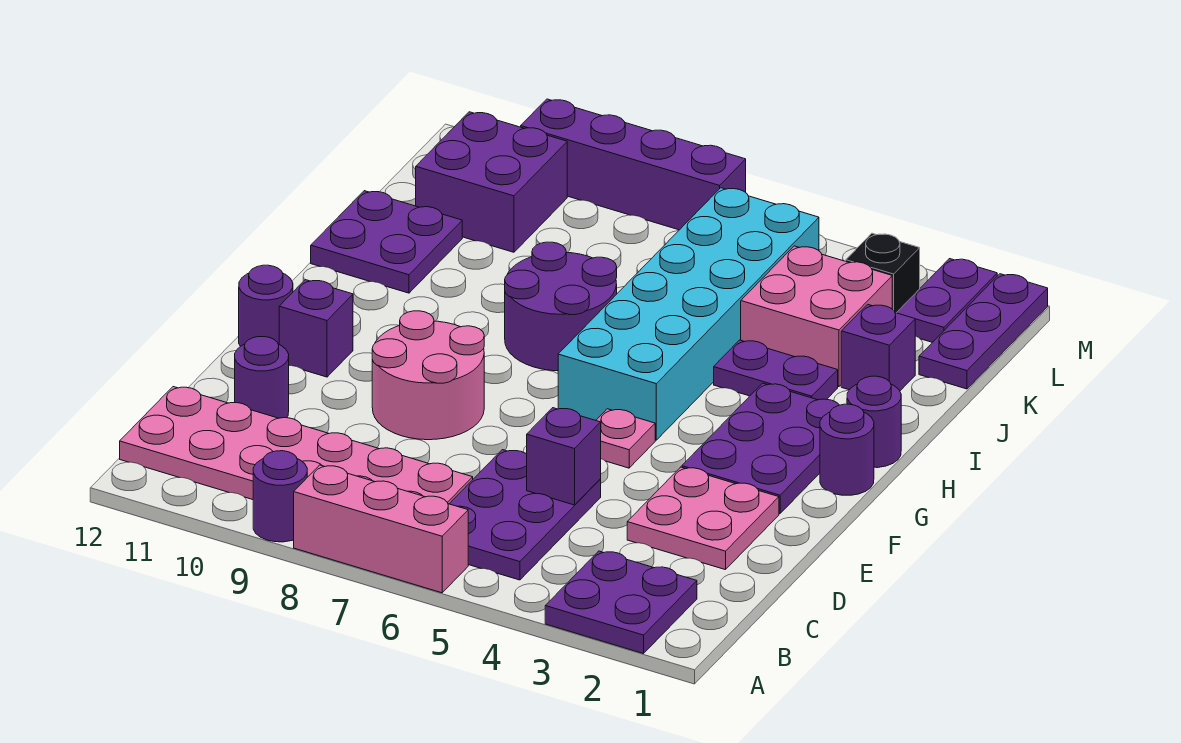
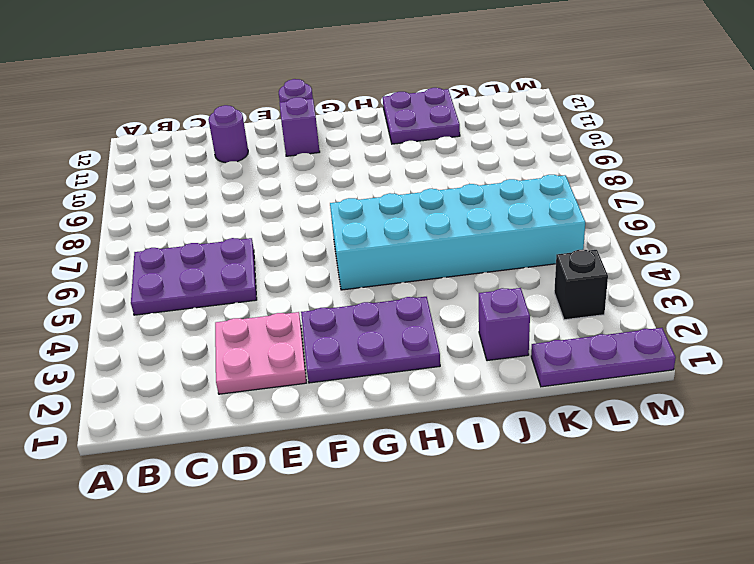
none -> purple plate A2:B3 level 1
none -> pink brick A6:A8 level 1
none -> purple round brick A9 level 1

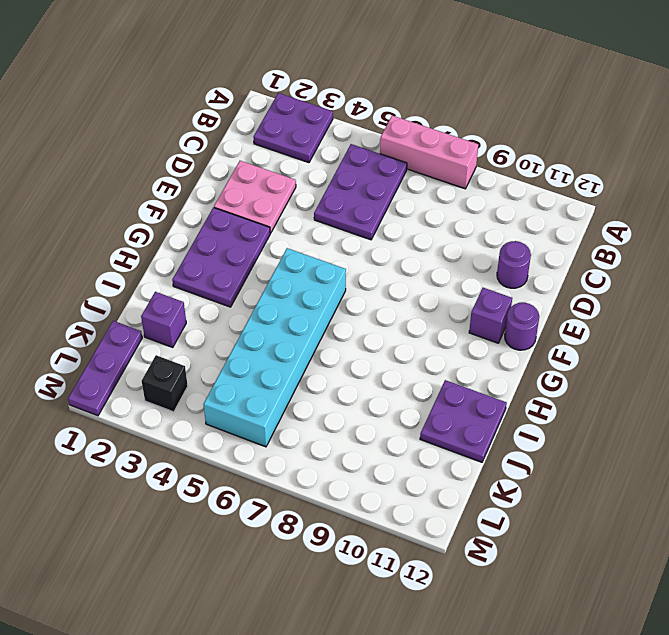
none -> purple round brick A9 level 1
none -> pink plate B7:C12 level 1
none -> pink round brick E8:F9 level 1

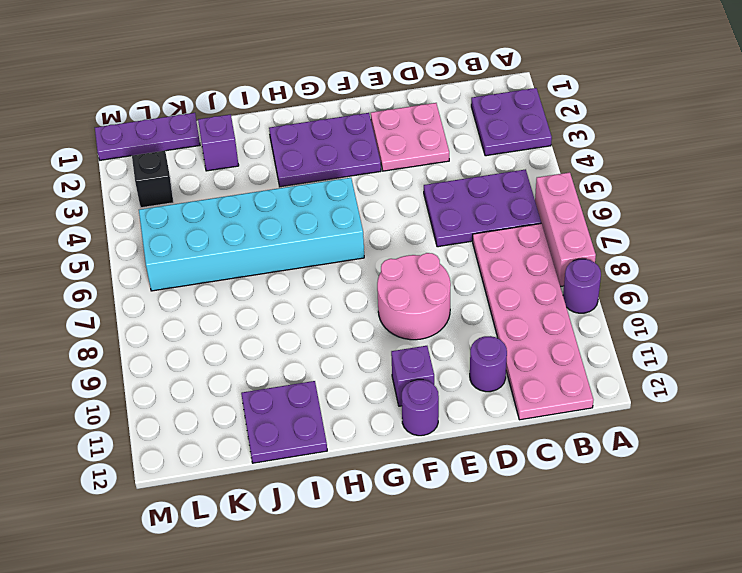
none -> pink plate F5 level 1
none -> purple round brick G1 level 1
none -> purple round brick H1 level 1

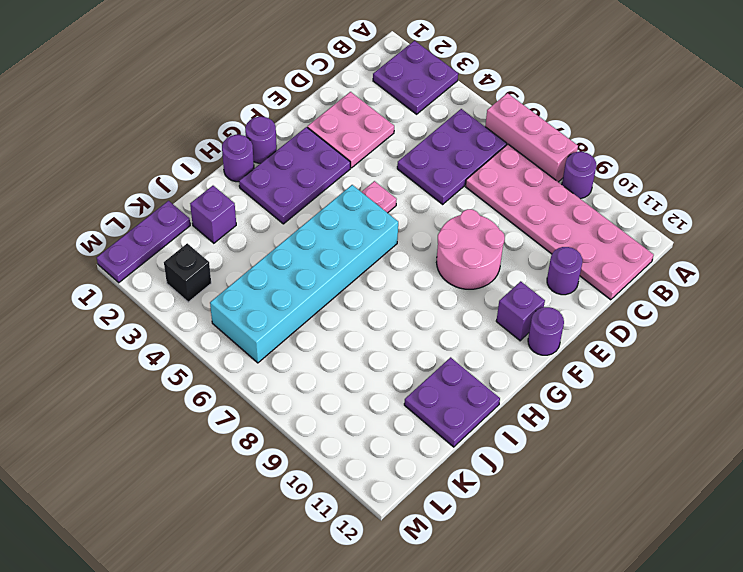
none -> purple round brick H7:I8 level 1
none -> purple plate I3:I4 level 1
none -> pink brick J3:K4 level 1

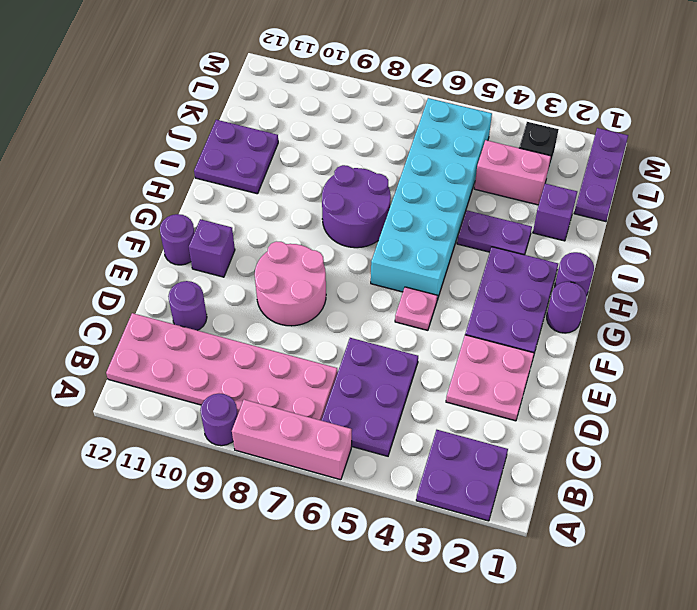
pink brick K3:K4 level 1 -> pink brick J3:K4 level 1
none -> purple brick K10:L11 level 1
none -> purple plate L2:M2 level 1
none -> purple brick M7:M10 level 1

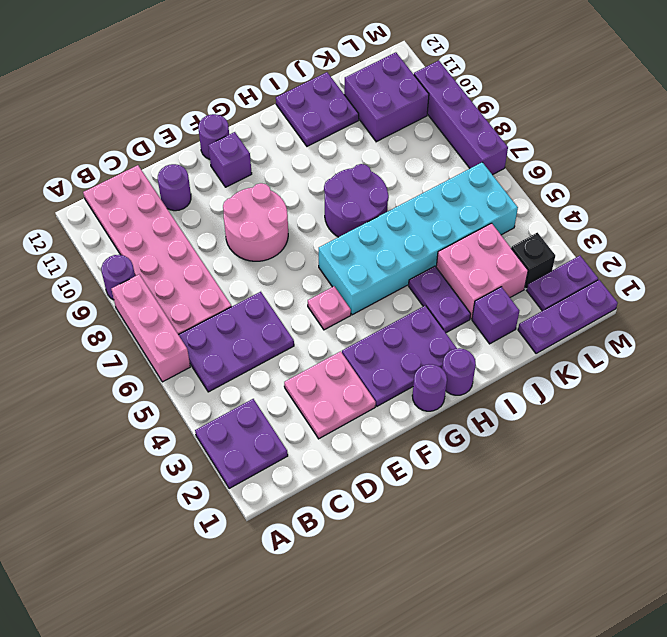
none -> purple brick D5 level 2

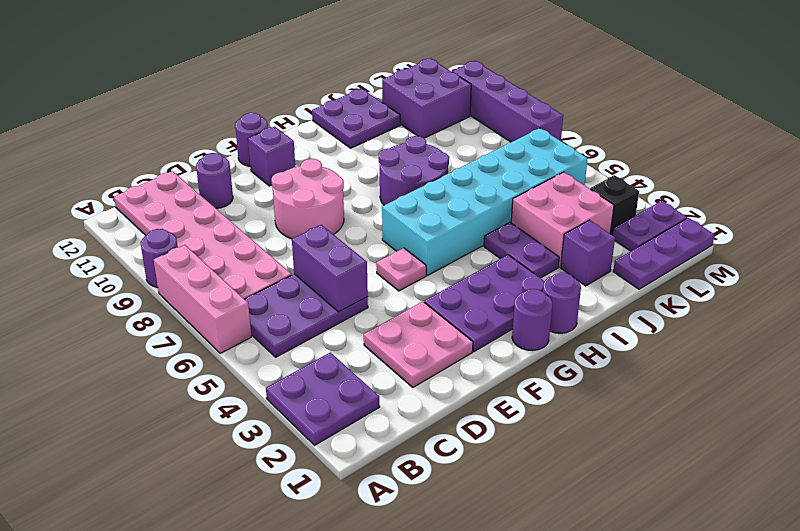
purple brick D5:D6 level 2 -> purple brick D5 level 2

